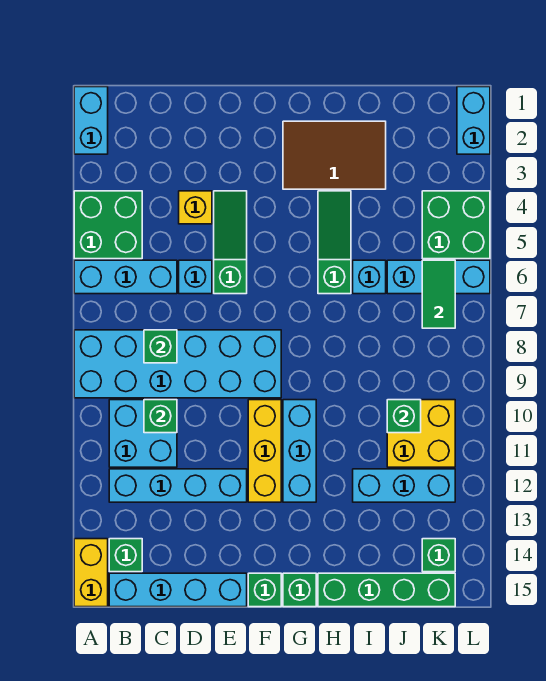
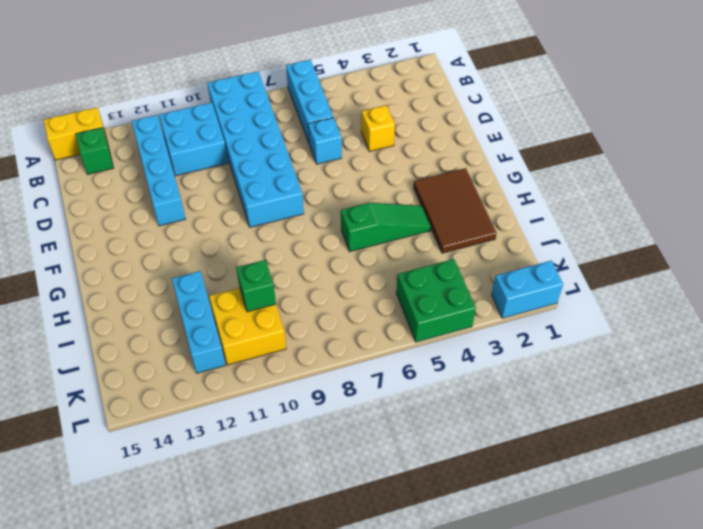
none -> cyan brick A1:A2 level 1
none -> green brick A4:B5 level 1
none -> cyan brick B15:E15 level 1
none -> green slope E4:E6 level 1 top 6

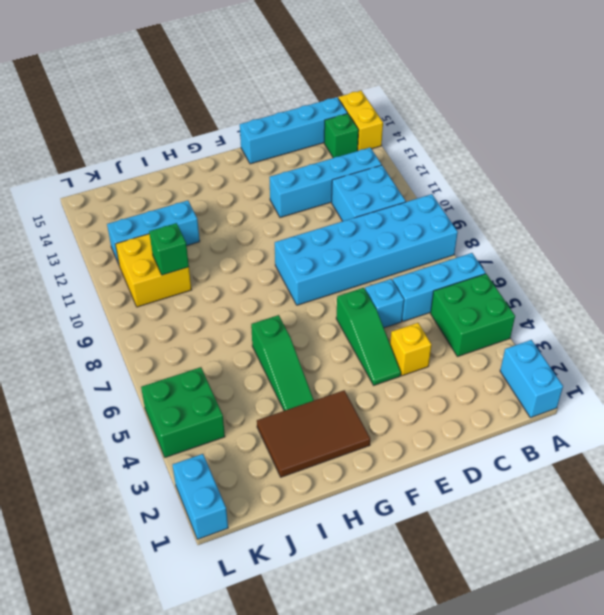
none -> yellow brick F10:F12 level 1
none -> green brick F15 level 1
none -> cyan brick G10:G12 level 1
none -> green brick G15 level 1

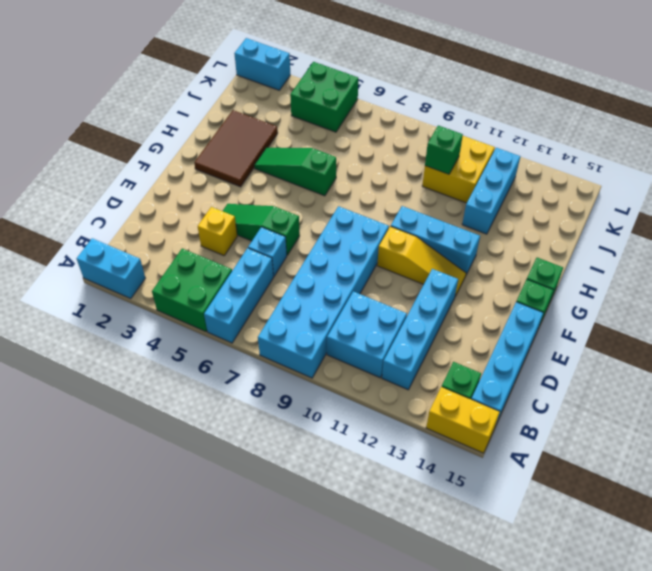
yellow slope F10:F12 level 1 top 10 -> yellow brick F10:F12 level 1
none -> green brick H15:K15 level 1
none -> cyan brick I6 level 1
none -> cyan brick J6:L6 level 1
none -> green brick K14 level 1

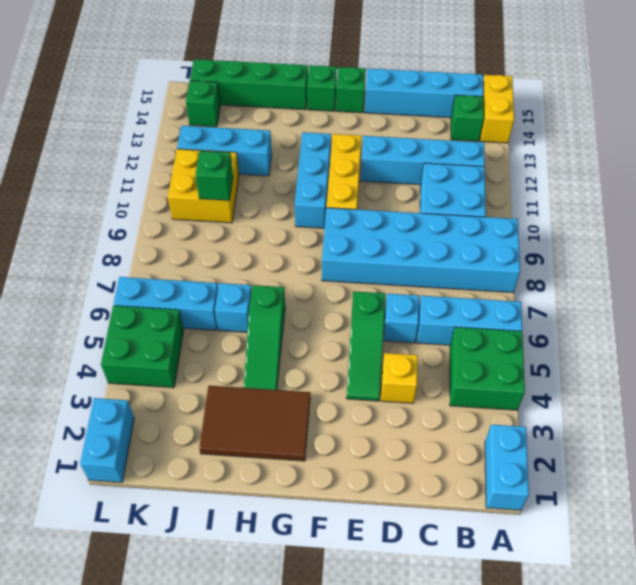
none -> green brick C8 level 2
none -> green brick C10 level 2
none -> green tile K6:K7 level 2

